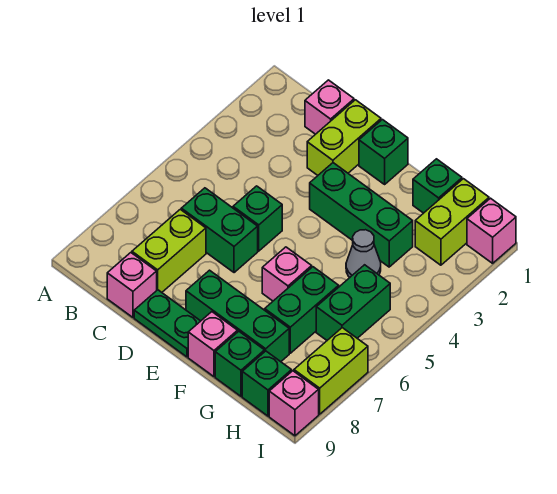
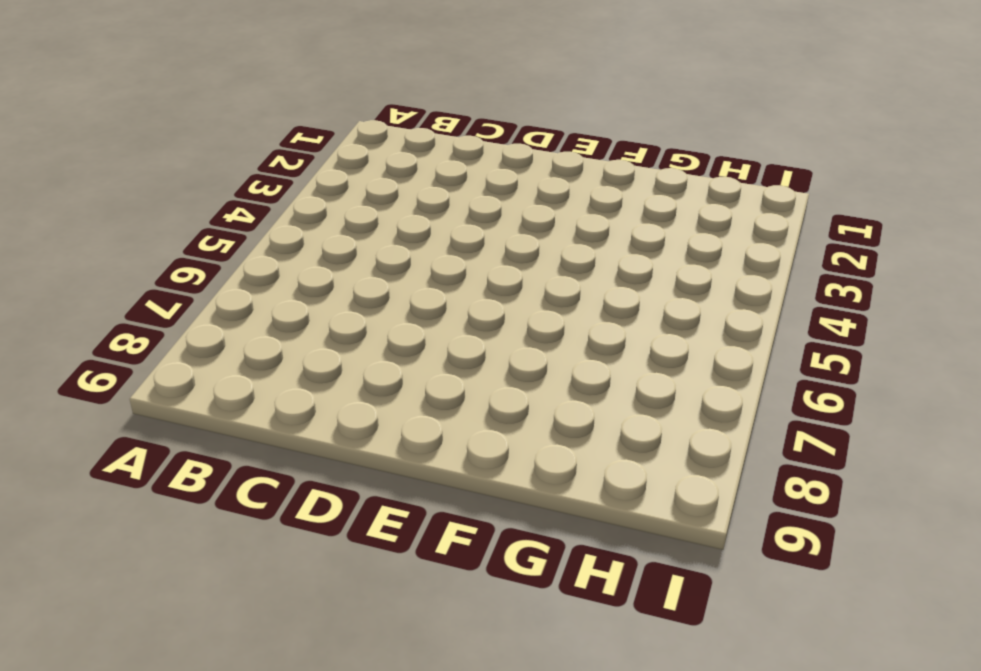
none -> pink brick C1 level 1
none -> green brick C6:D6 level 1
none -> lime brick C7:C8 level 1

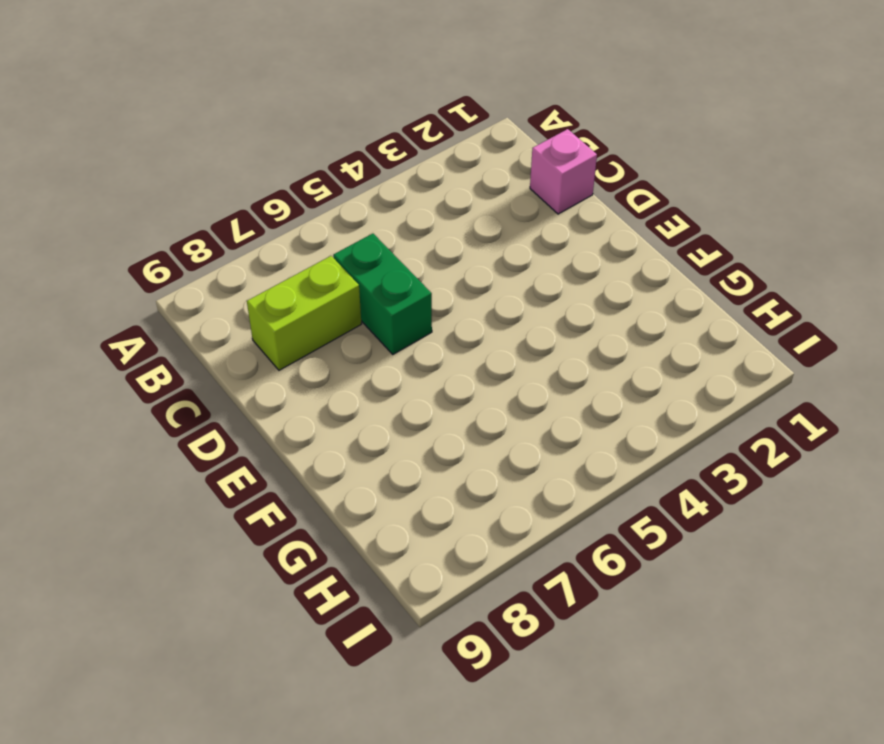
none -> pink brick C9 level 1
none -> lime brick D1:D2 level 1
none -> green brick D5 level 1

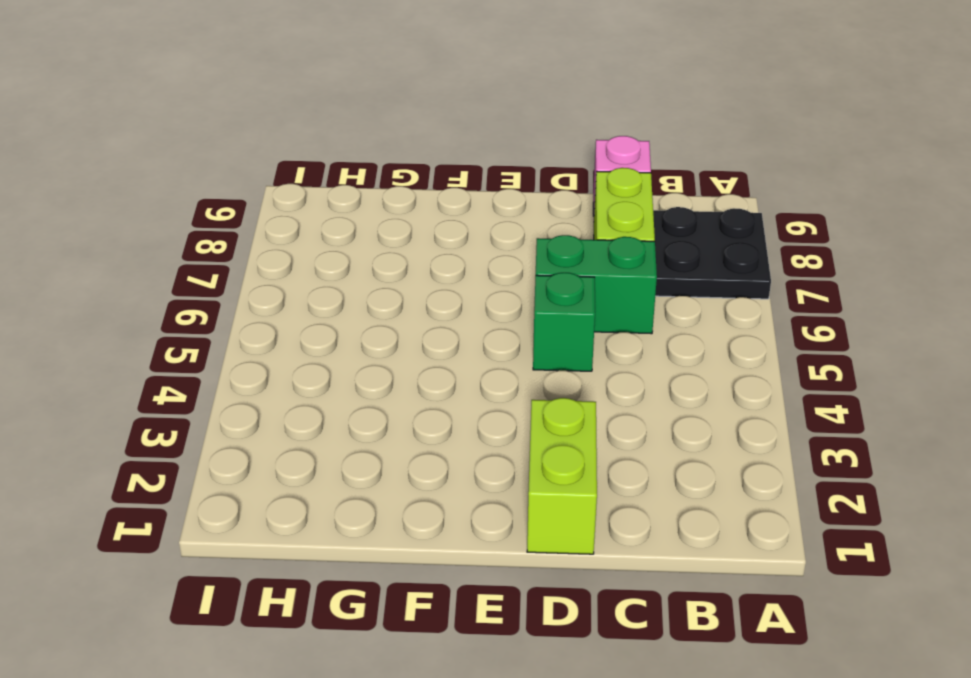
black plate A7:B8 level 1 -> none
none -> pink brick C1 level 1
none -> green plate D9:E9 level 1
none -> green brick E1 level 1

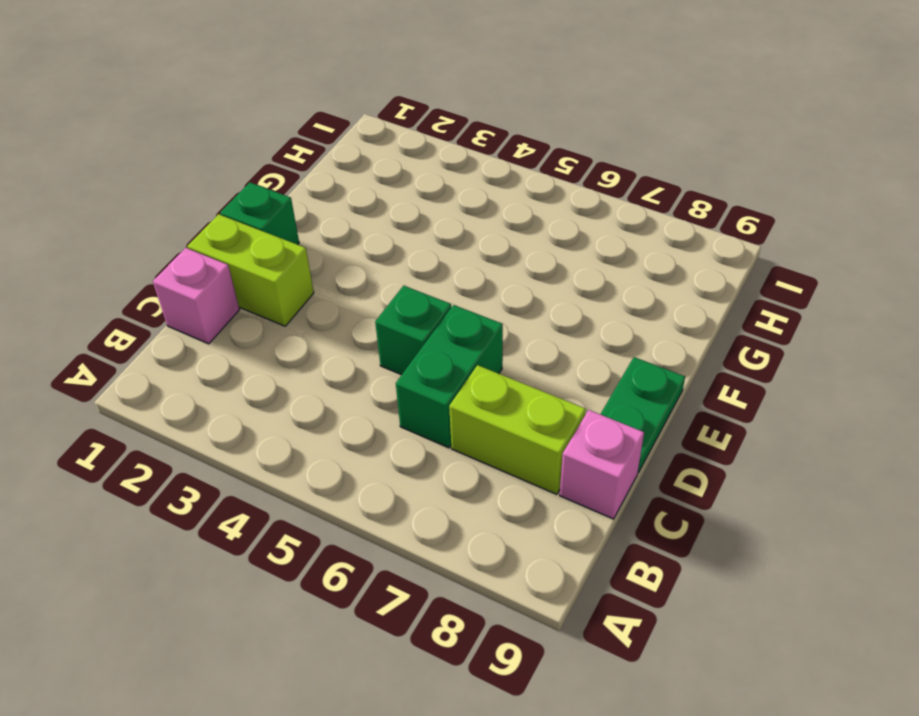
none -> green brick E3:G3 level 1
none -> green brick E8:G8 level 1
none -> pink brick F6 level 1

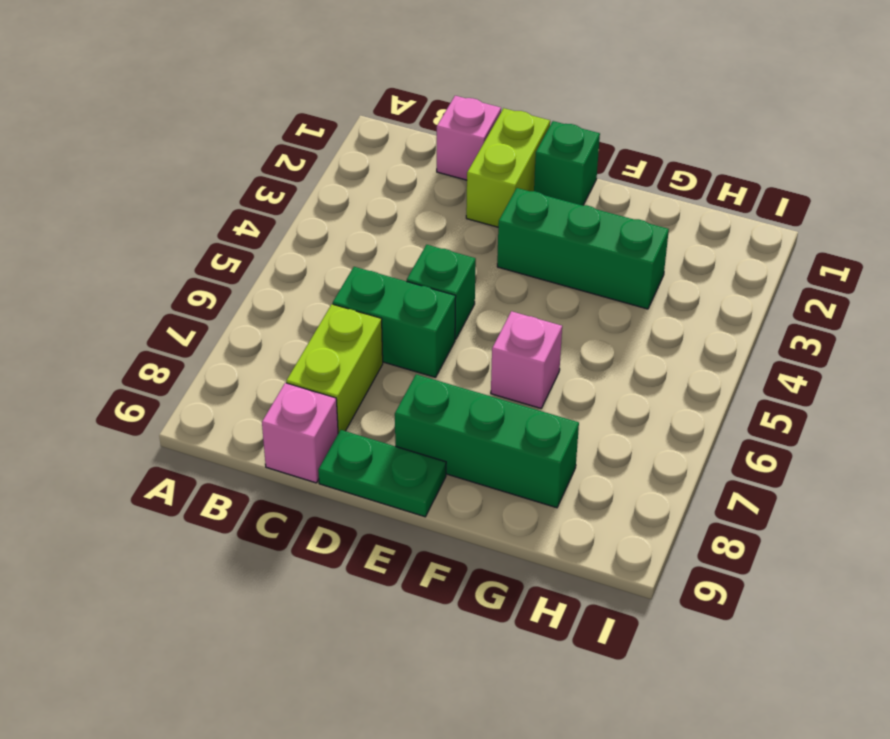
none -> pink brick F9 level 1
none -> green brick G1 level 1
none -> grey cone G4 level 1

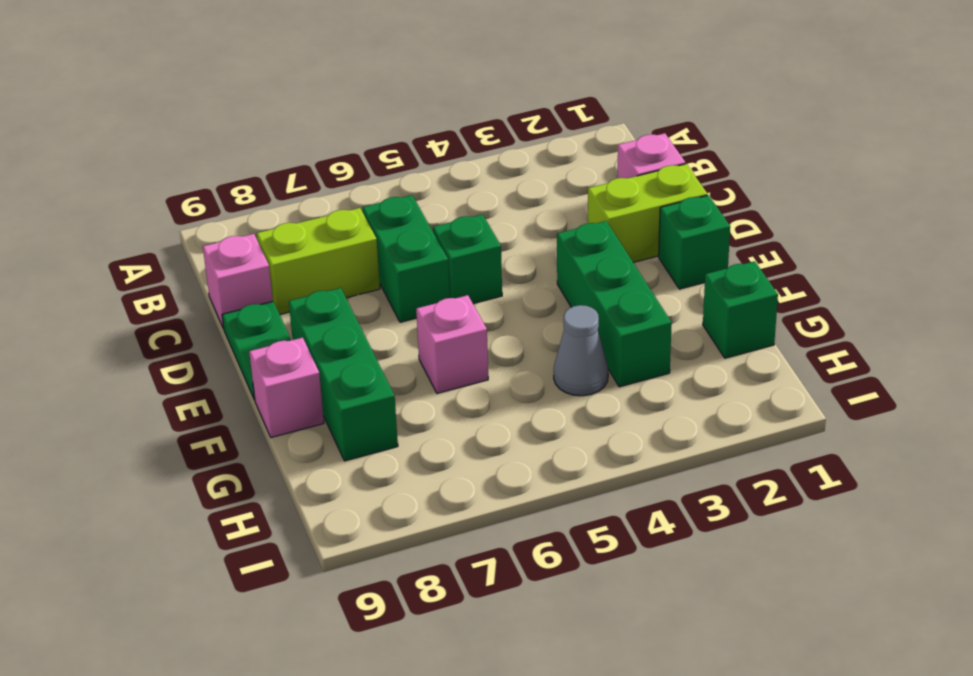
none -> green brick G6:G7 level 1
none -> green brick G9 level 1
none -> lime brick H1:H2 level 1

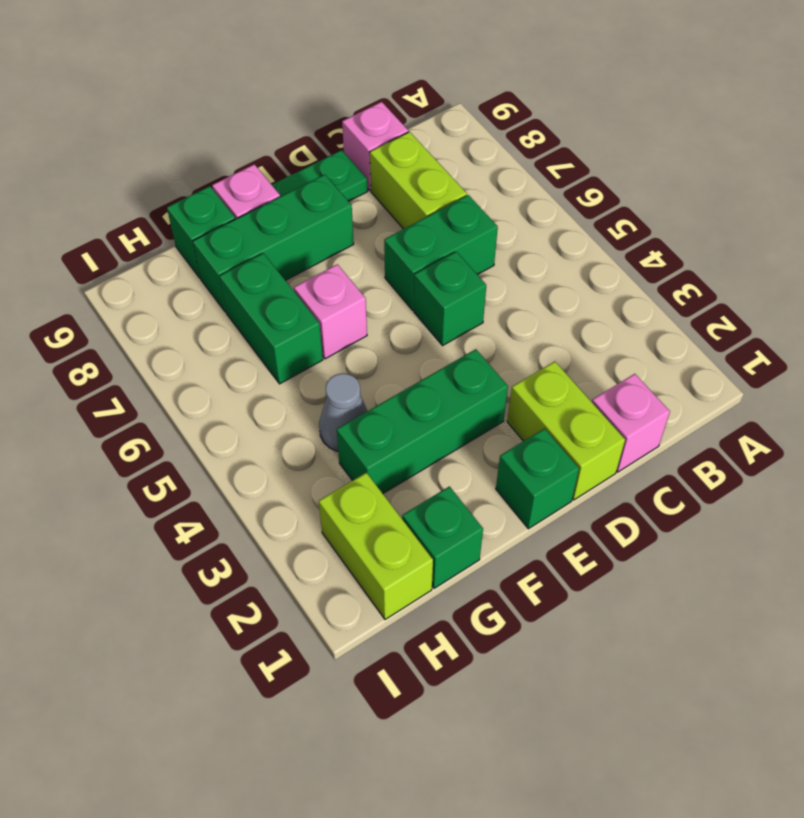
none -> green brick H5:H6 level 1
none -> green brick H9 level 1
none -> pink brick I1 level 1

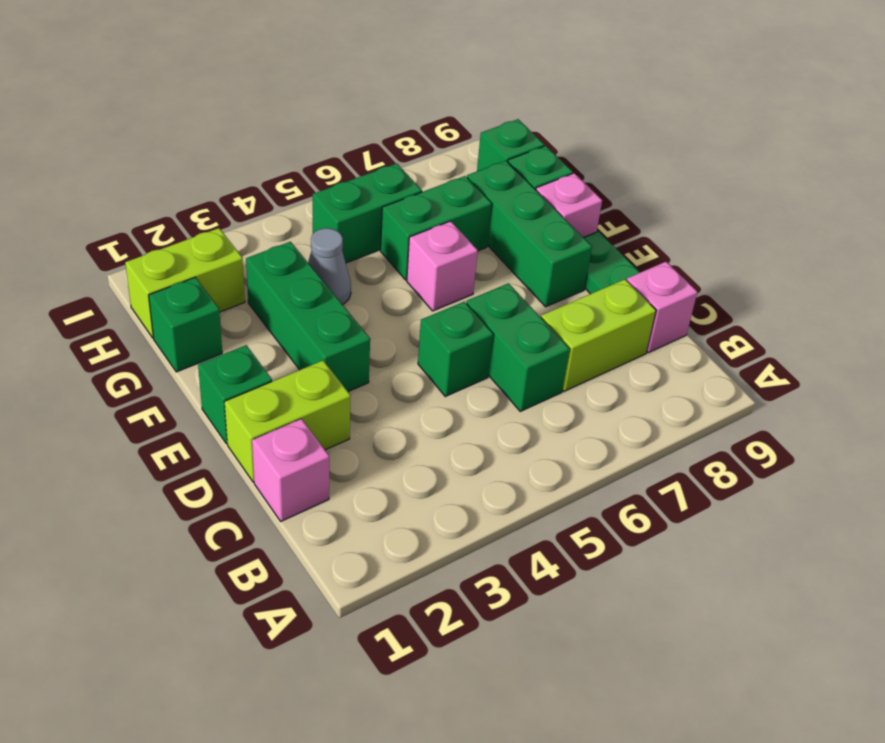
none -> pink brick I1 level 1
none -> lime brick I7:I8 level 1
none -> pink brick I9 level 1

